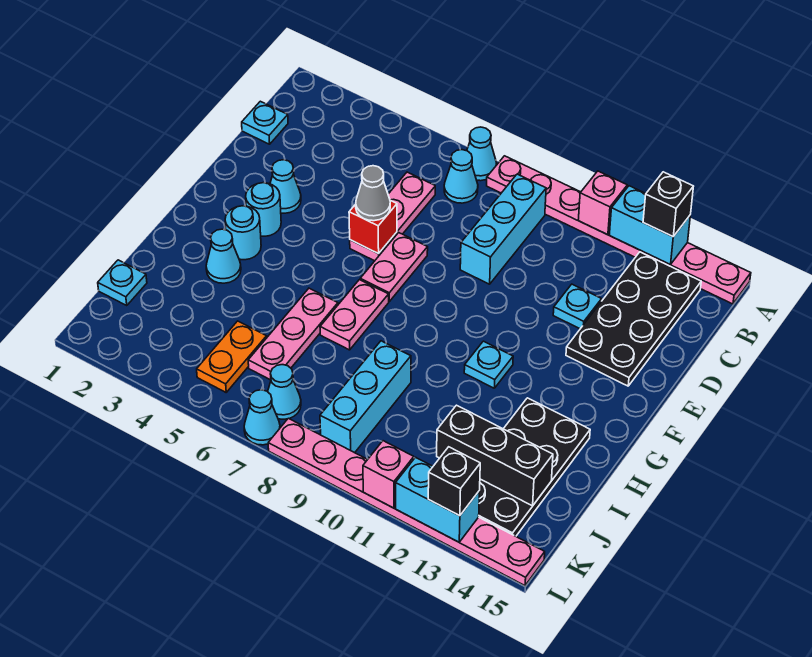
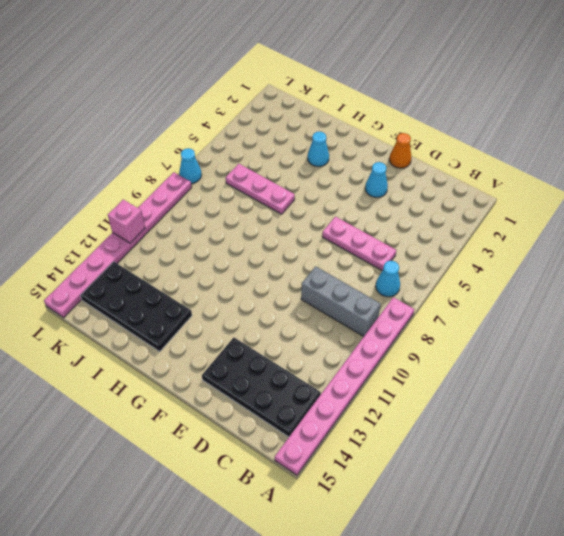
grey brick B9:D9 level 1 -> cyan brick B9:D9 level 1
orange cone E1 level 1 -> none
none -> cyan cone A7 level 1
none -> cyan plate C1 level 1
none -> cyan plate D12 level 1
none -> pink plate E7:F7 level 1

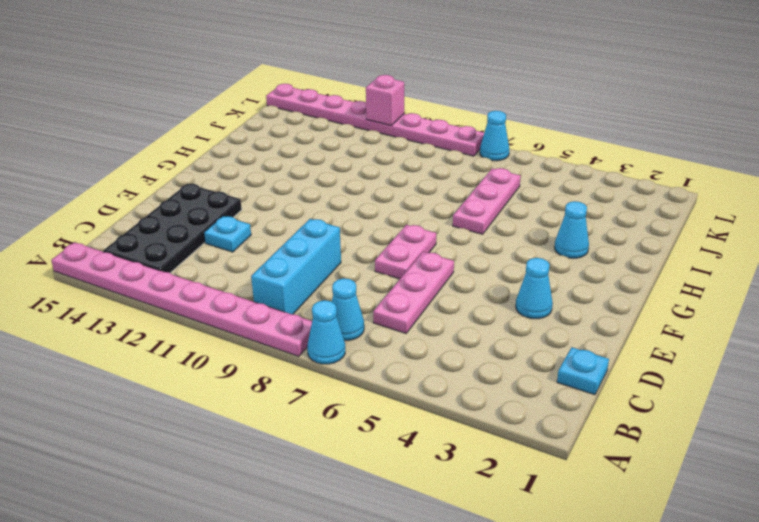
none -> cyan round brick F3 level 1
none -> cyan round brick G3 level 1
none -> pink plate G7:H7 level 1
none -> cyan plate G11 level 1

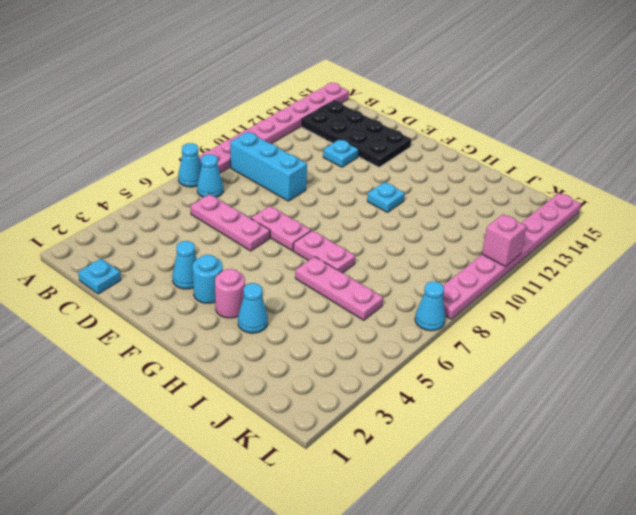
pink round brick G3 level 1 -> cyan round brick G3 level 1
none -> black plate H13:K14 level 1
none -> cyan brick I9:K9 level 1
none -> cyan plate J1 level 1
none -> orange plate J5:K5 level 1

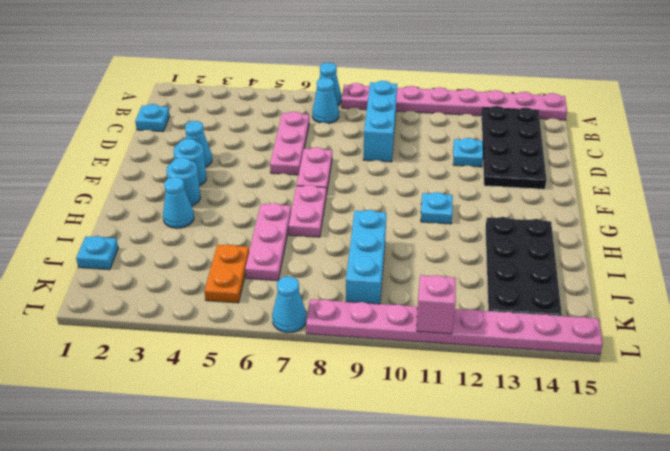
none -> cyan cone K7 level 1
none -> pink brick A11 level 2
none -> cyan brick A12:A13 level 2
none -> red brick E6 level 2

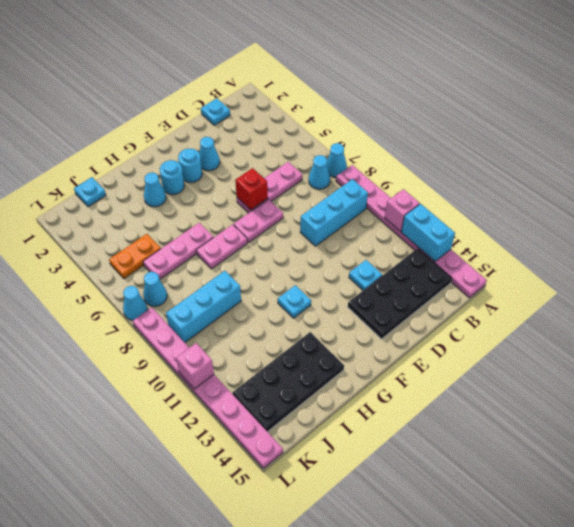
none -> black brick J12:J14 level 2
none -> cyan brick L12:L13 level 2
none -> black brick A13 level 3
none -> grey cone E6 level 3

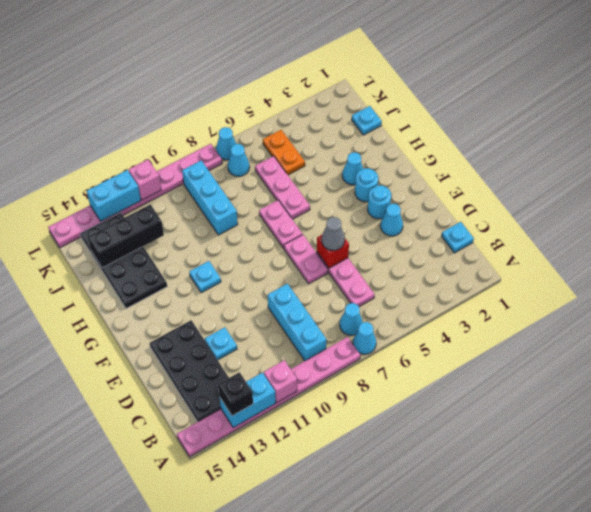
none -> black brick L13 level 3

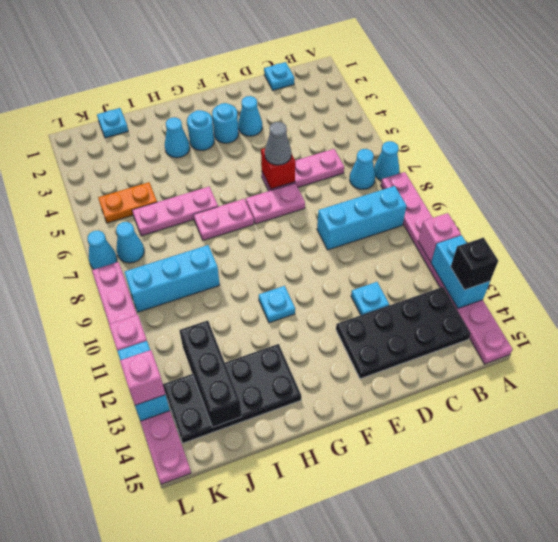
pink brick L13 level 3 -> black brick L13 level 3

